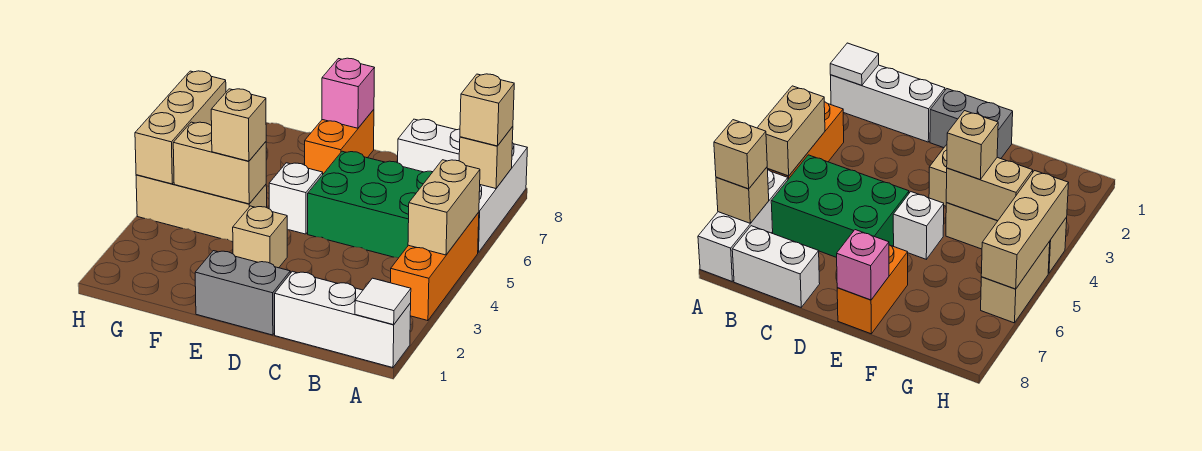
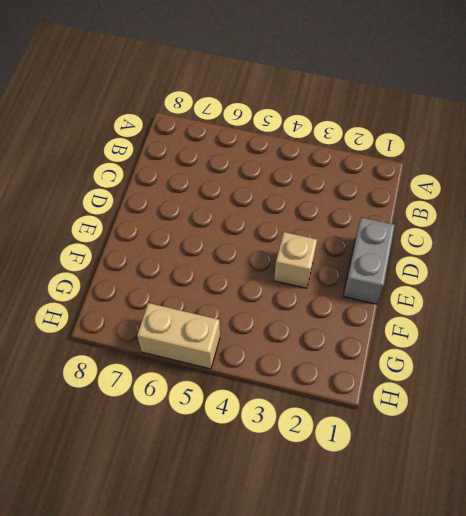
none -> white brick A1:C1 level 1
none -> orange brick A3:A5 level 1
none -> white brick A6:A8 level 1

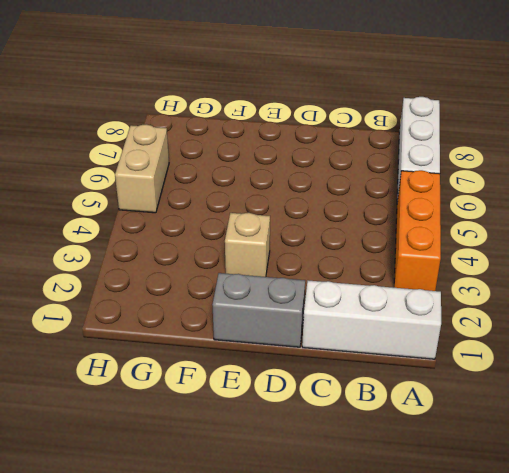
none -> green brick B5:D6 level 1
none -> white brick B8:C8 level 1
none -> white brick E5 level 1

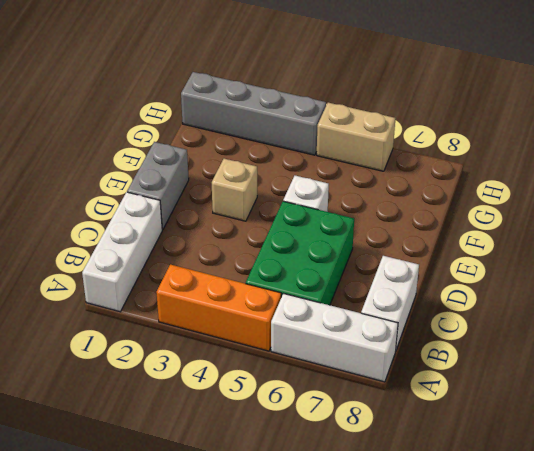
grey brick H1:H4 level 1 -> tan brick F4:H4 level 1
none -> orange brick E7:E8 level 1
none -> white tile A1 level 2
none -> tan brick A4:A5 level 2

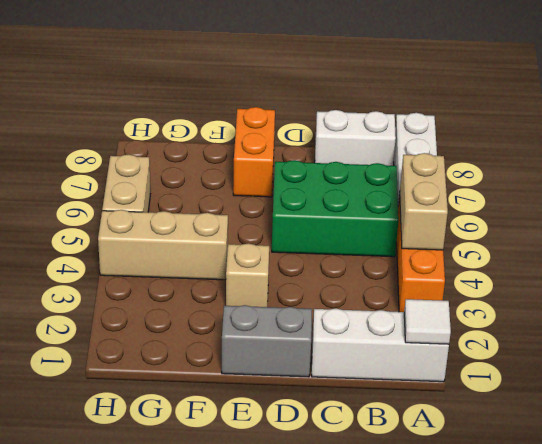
none -> white brick E5 level 1
none -> tan brick A7 level 2
none -> pink brick E8 level 2

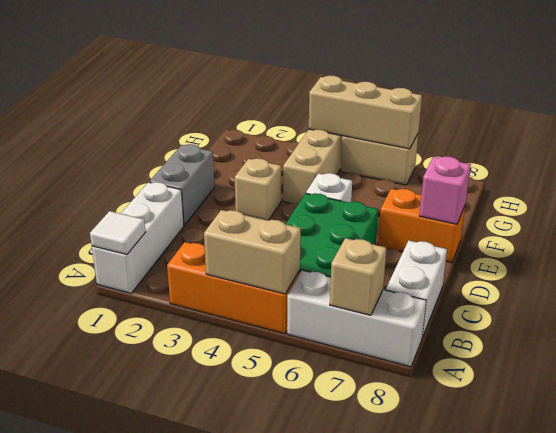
none -> tan brick F4:G4 level 2
none -> tan brick A7 level 3
none -> tan brick F4 level 3

